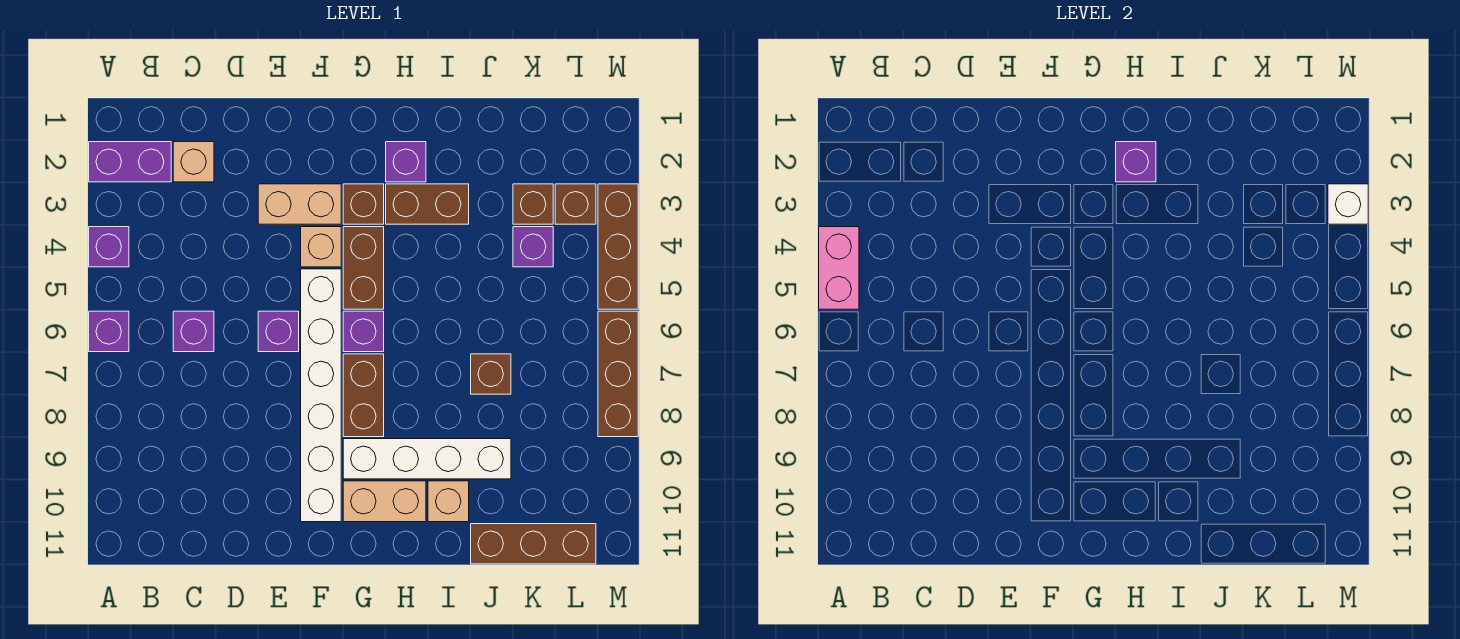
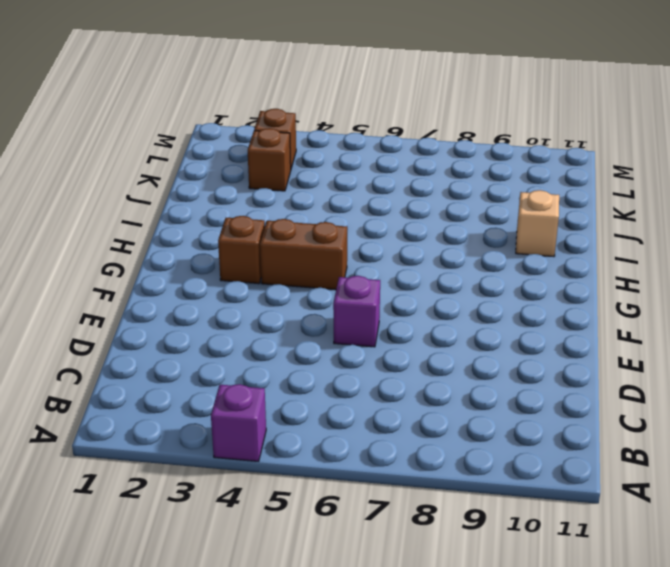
none -> purple brick A2:B2 level 1
none -> purple brick A6 level 1
none -> tan brick C2 level 1

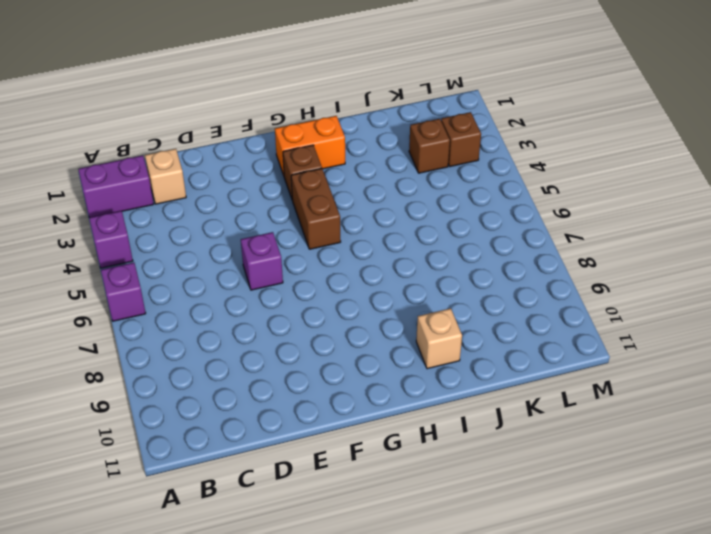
orange brick G2:H2 level 1 -> purple brick H2 level 1
none -> purple brick C6 level 1
none -> tan brick E3:F3 level 1
none -> tan brick F4 level 1

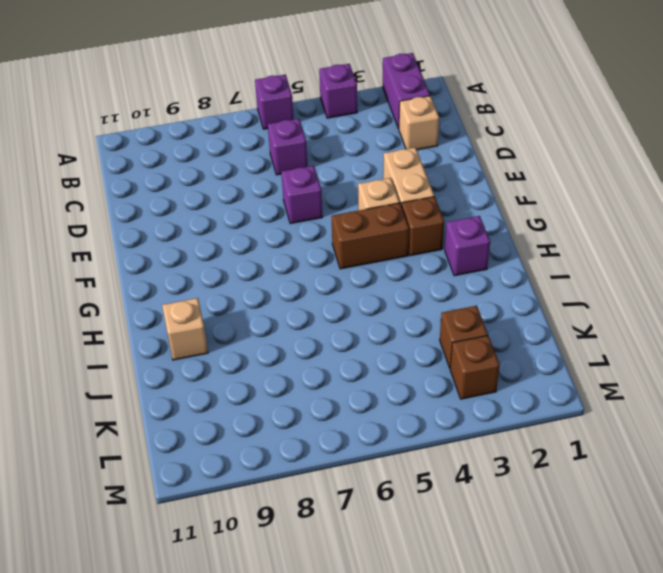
none -> white brick F5:F10 level 1
none -> purple brick G6 level 1
none -> brown brick G7:G8 level 1

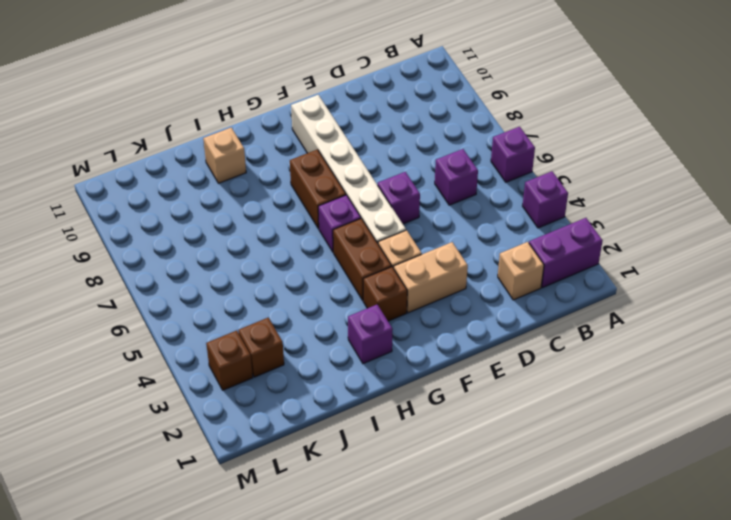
none -> white brick G9:J9 level 1
none -> tan brick G10:H10 level 1
none -> brown brick H3:I3 level 1

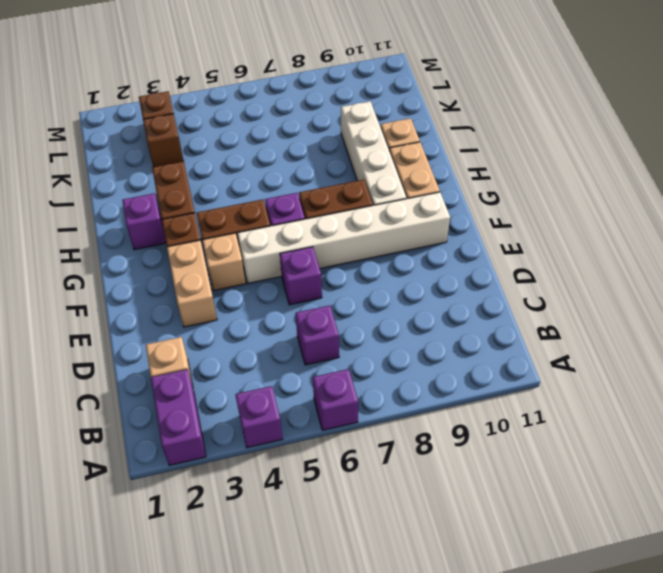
none -> brown brick J7 level 1
none -> brown brick J11:L11 level 1
none -> purple brick K4 level 1

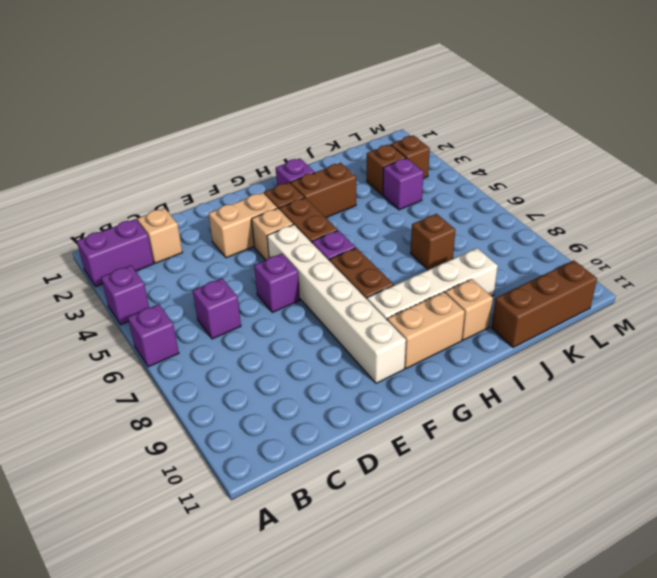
none -> brown brick M3:M5 level 1
none -> brown brick M6:M8 level 1
none -> pink brick A4:A5 level 2

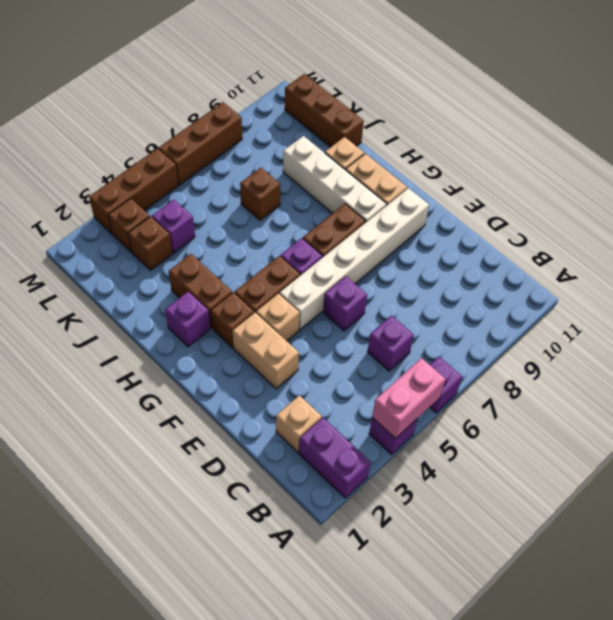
none -> purple brick H2 level 2
none -> white brick M3 level 2

